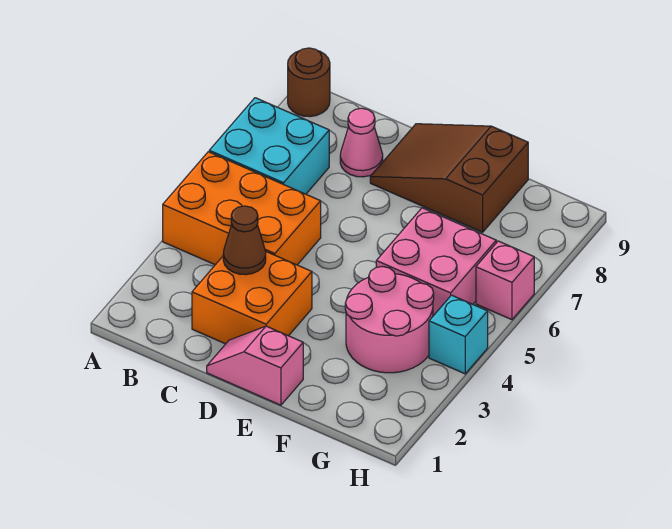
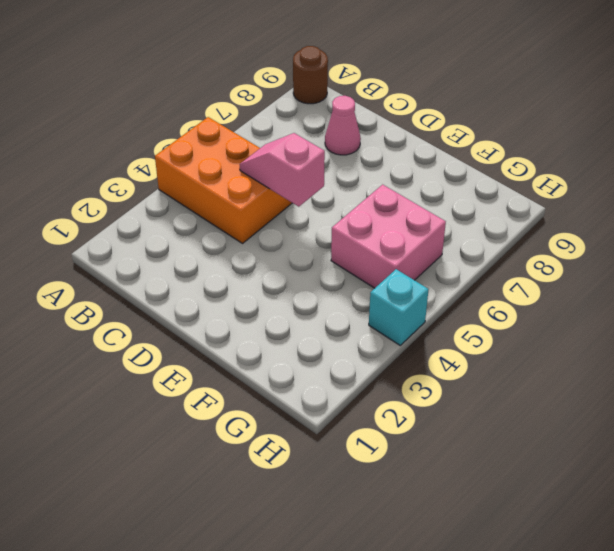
pink slope C5:D5 level 2 top D -> pink slope D1:E1 level 1 top E
none -> cyan brick A6:B7 level 1
none -> orange brick C2:D3 level 1
none -> brown slope D8:F9 level 1 top F

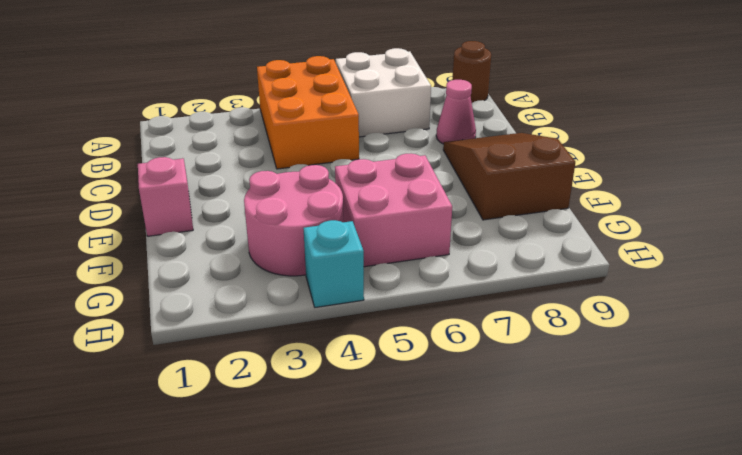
white brick A6:B7 level 1 -> cyan brick A6:B7 level 1
none -> orange brick C2:D3 level 1
none -> pink brick H6 level 1
none -> brown cone C3 level 2

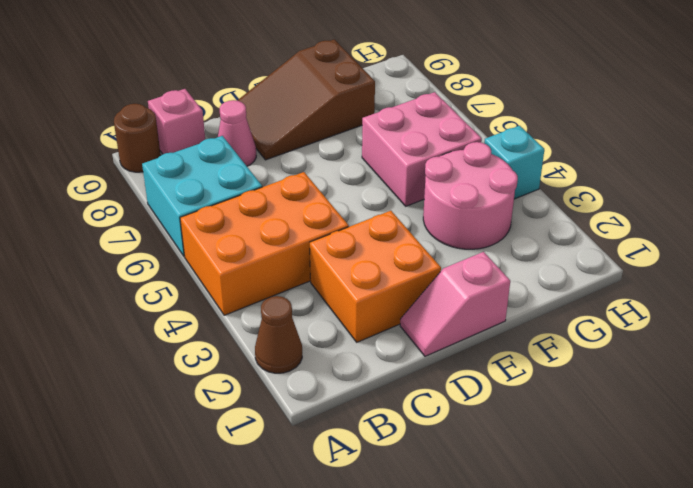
brown cone A2 level 1 -> brown cone C3 level 2
pink brick B9 level 1 -> pink brick H6 level 1

